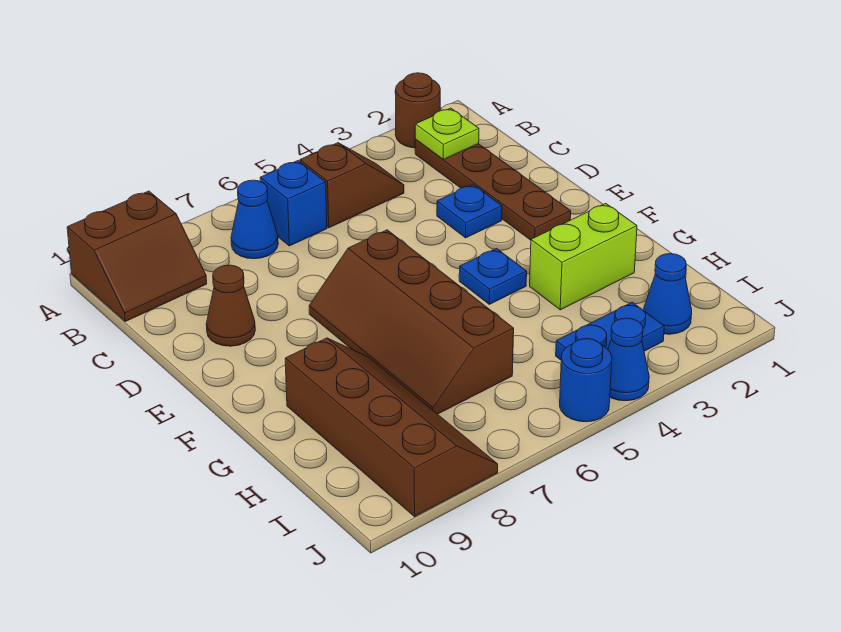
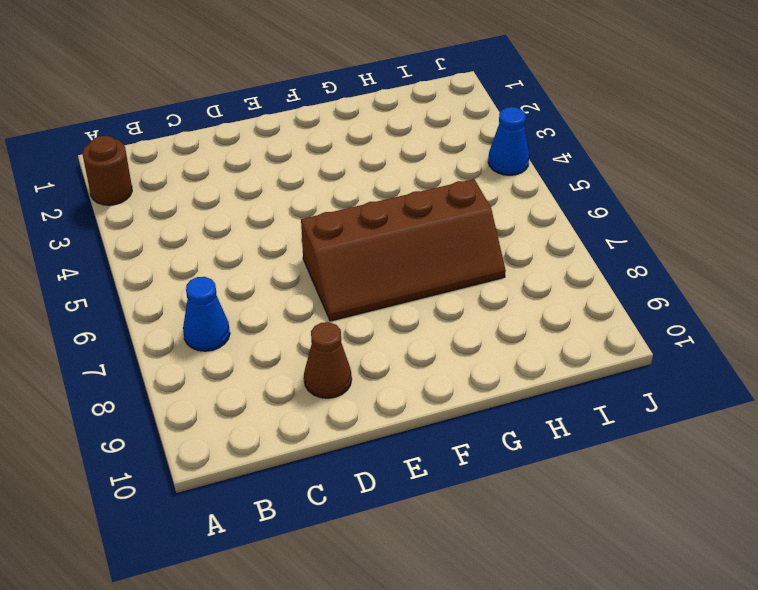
none -> brown slope A9:B10 level 1 top A
none -> brown plate B2:E2 level 1
none -> brown slope B4:B5 level 1 top 5

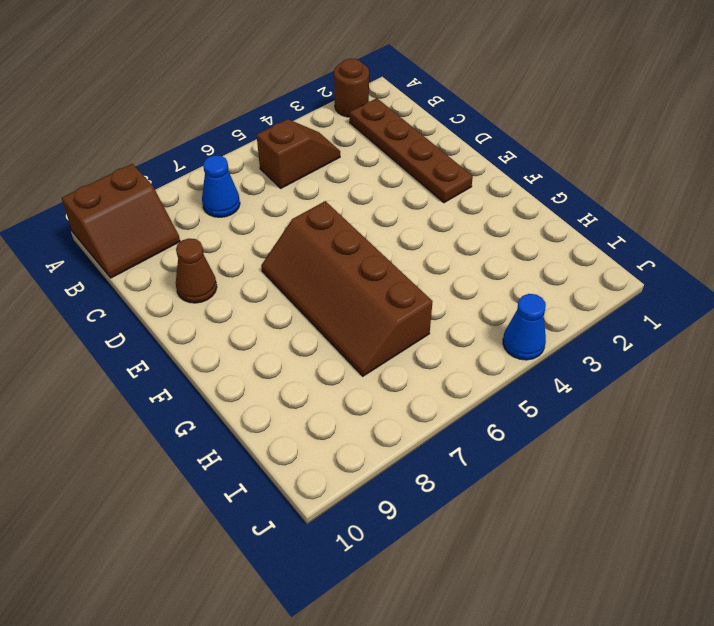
none -> blue brick B6 level 1
none -> blue plate D3 level 1
none -> blue plate F4 level 1

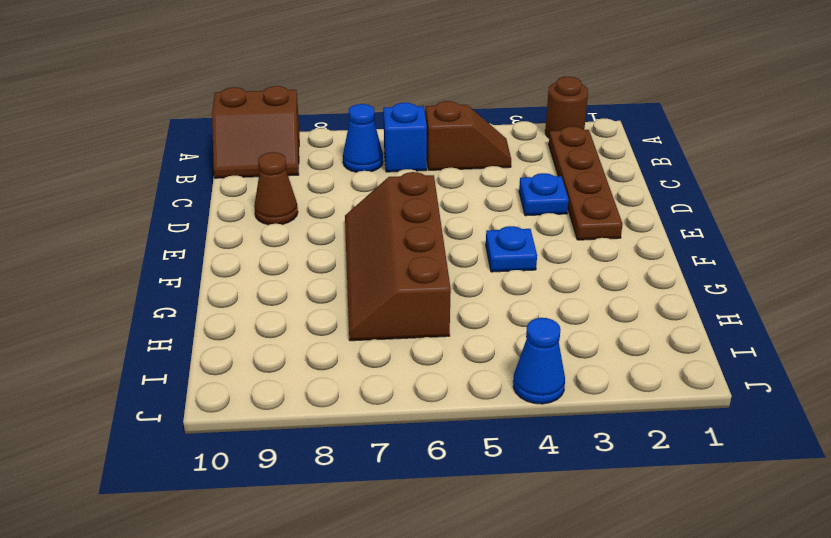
none -> lime brick G2:G3 level 1
none -> brown slope G8:J9 level 1 top 9
none -> blue cone I2 level 1

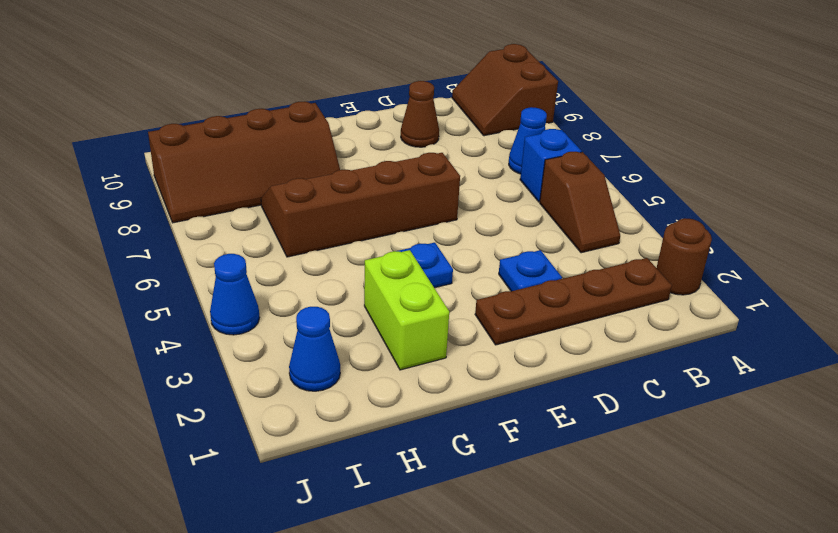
none -> blue plate I3:I4 level 1
none -> blue round brick J5 level 1
none -> lime plate B2 level 2

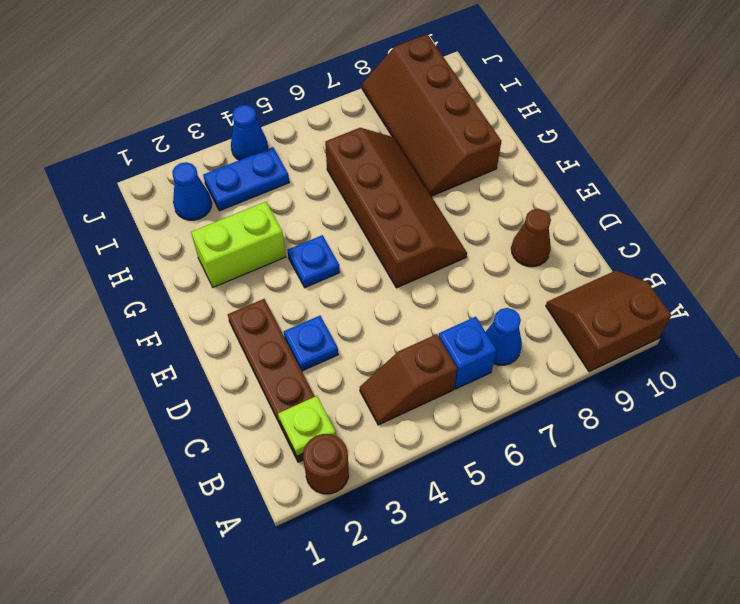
none -> blue round brick J5 level 1

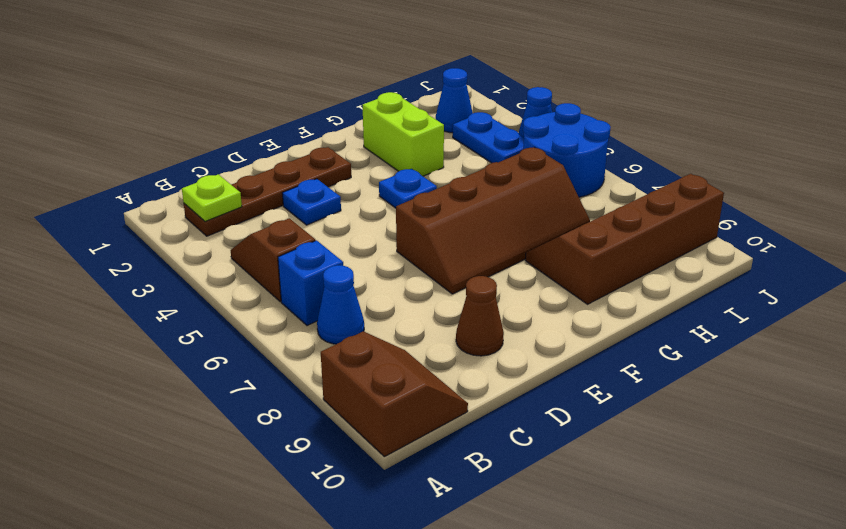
blue round brick I5:J6 level 1 -> blue round brick J5 level 1
none -> brown round brick A2 level 1

